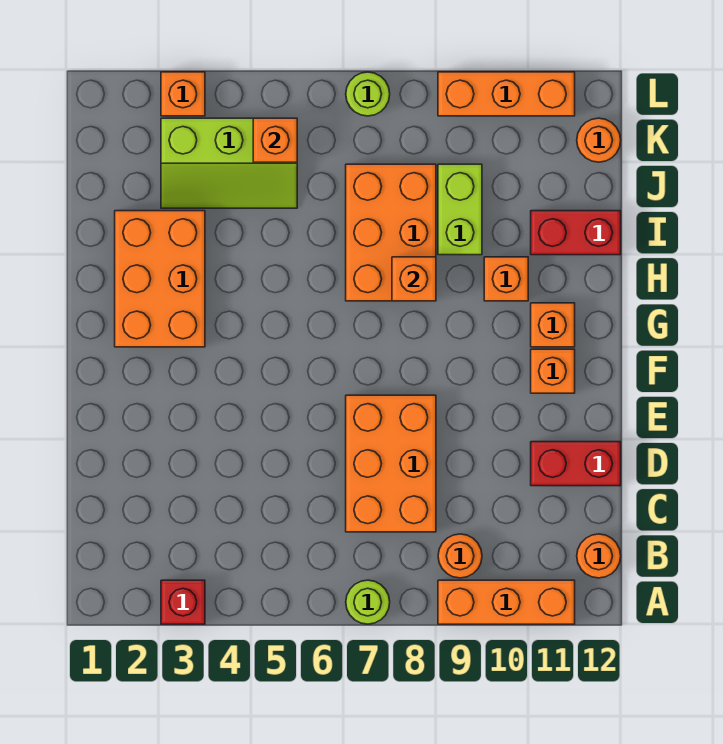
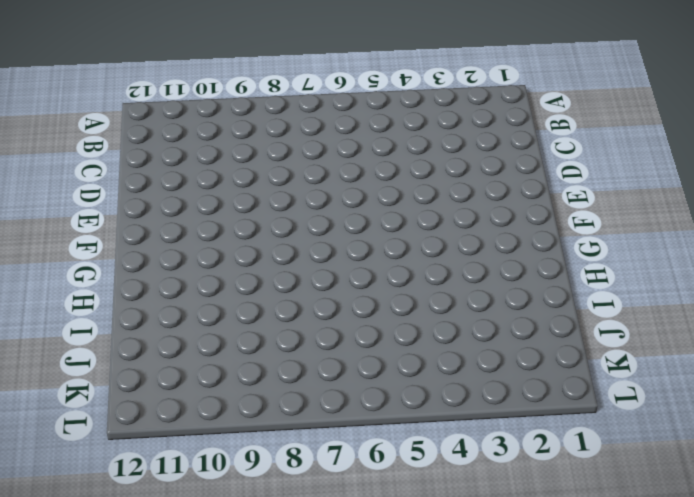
none -> red brick A3 level 1
none -> lime round brick A7 level 1
none -> orange brick A9:A11 level 1

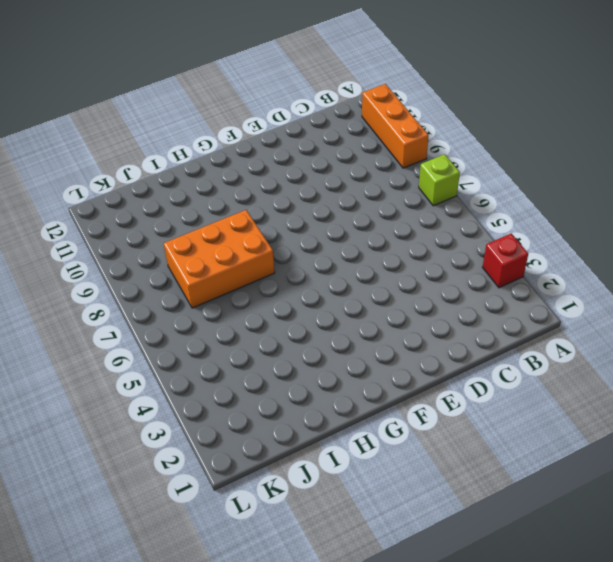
lime brick A7 level 1 -> lime round brick A7 level 1
none -> orange round brick B9 level 1
none -> orange round brick B12 level 1
none -> orange brick C7:E8 level 1

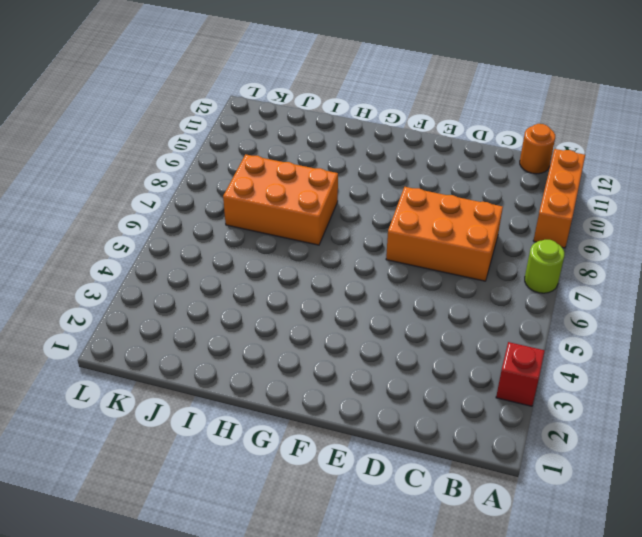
none -> orange round brick B9 level 1
none -> red brick D11:D12 level 1
none -> orange brick F11 level 1

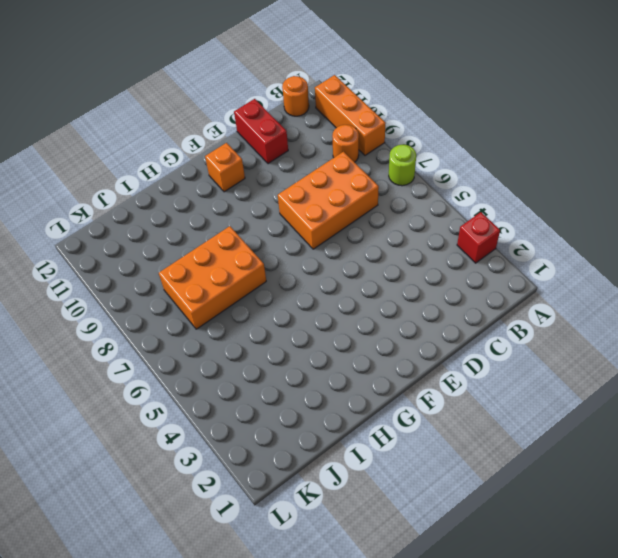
none -> orange brick G2:I3 level 1
none -> orange brick G11 level 1
none -> orange brick H10 level 1

